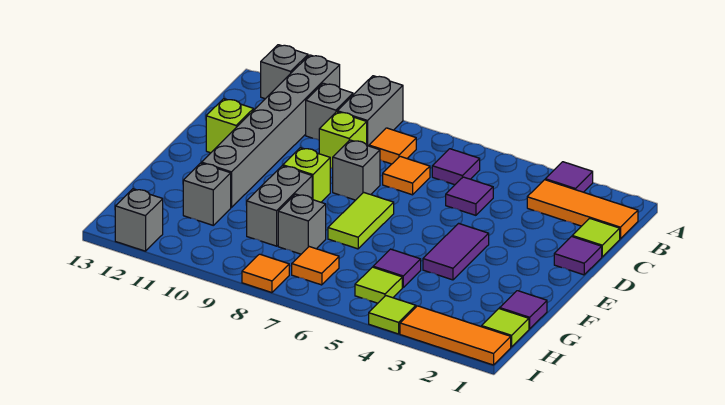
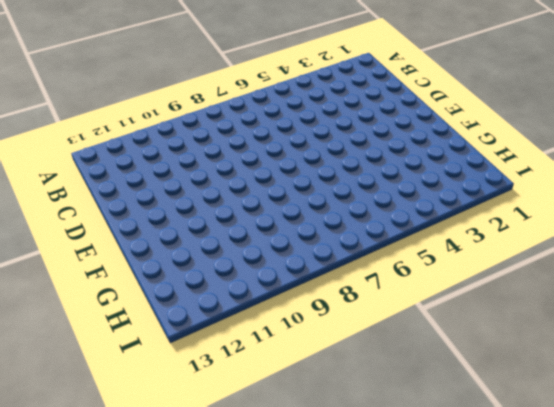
none -> purple tile A3 level 1
none -> grey brick A9:B9 level 1
none -> grey brick A11:F11 level 1
none -> grey brick A12 level 1

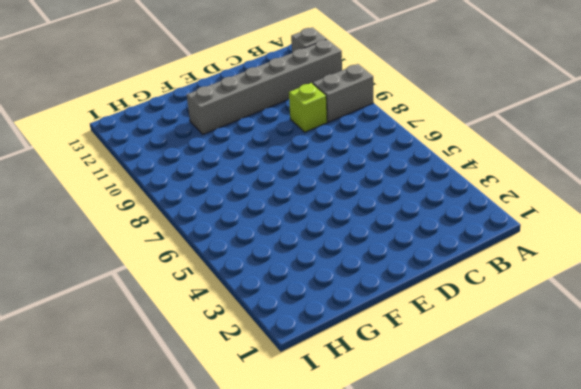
none -> purple tile A3 level 1
none -> orange tile B1:B3 level 1
none -> purple tile B6 level 1
none -> orange tile B8 level 1

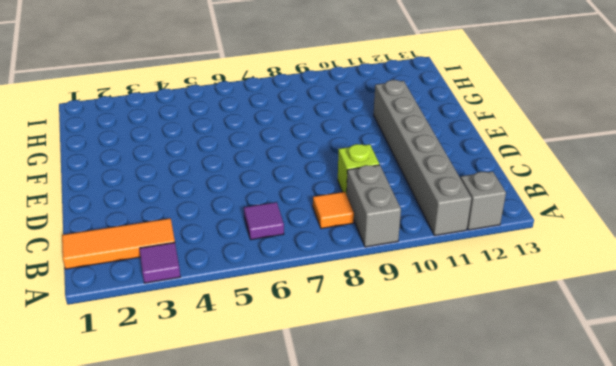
none -> grey brick B10 level 1
none -> lime tile C1 level 1
none -> purple tile C5 level 1
none -> orange tile C7 level 1

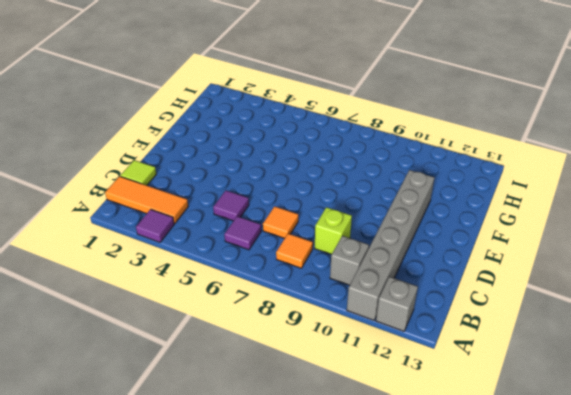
none -> grey brick A9:B9 level 1
none -> purple tile D1 level 1
none -> grey brick D8 level 1
none -> lime brick D12 level 1

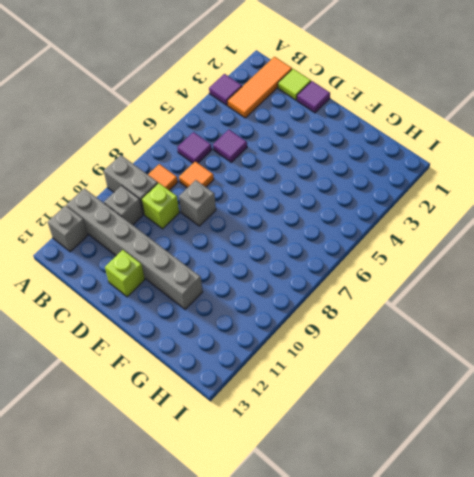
none -> purple tile E4:F4 level 1
none -> lime tile E7:F7 level 1
none -> lime brick E9 level 1
none -> grey brick F9:G9 level 1

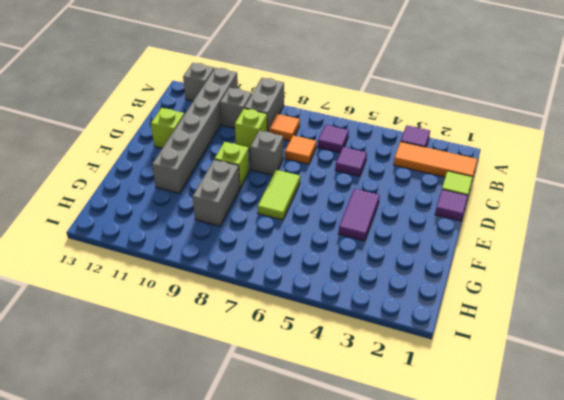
none -> purple tile G1 level 1
none -> purple tile G5 level 1
none -> grey brick G8 level 1
none -> grey brick G11 level 1

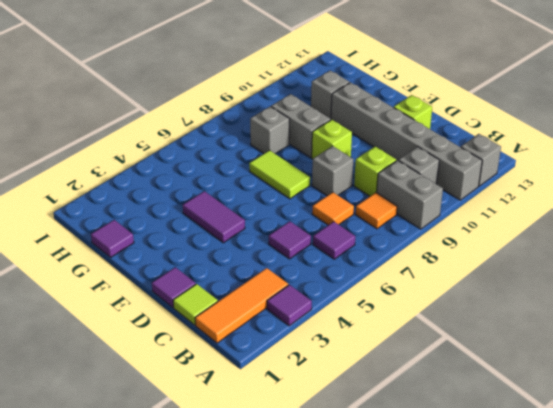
none -> purple tile G5 level 1
none -> lime tile H1 level 1
none -> lime tile H5 level 1
none -> orange tile H7 level 1

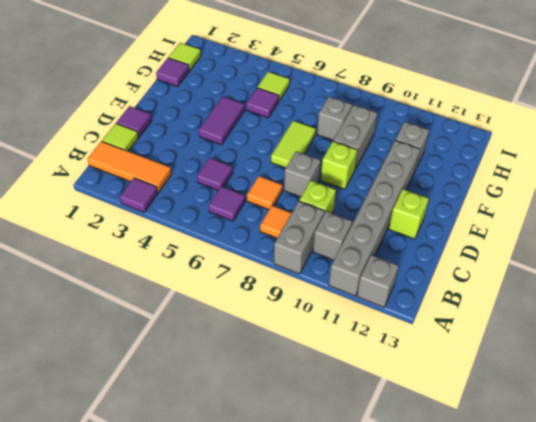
none -> orange tile H7 level 1
none -> orange tile I1:I3 level 1
none -> lime tile I4 level 1
none -> orange tile I8 level 1

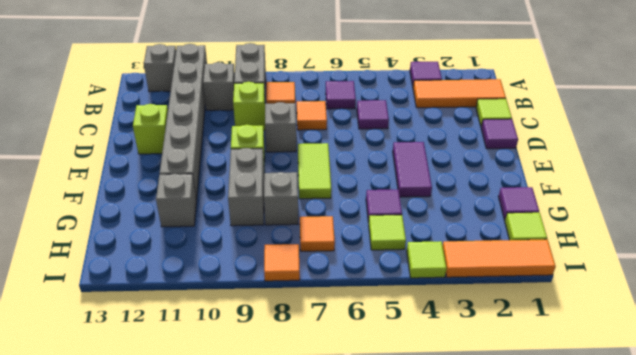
none -> grey brick I12 level 1

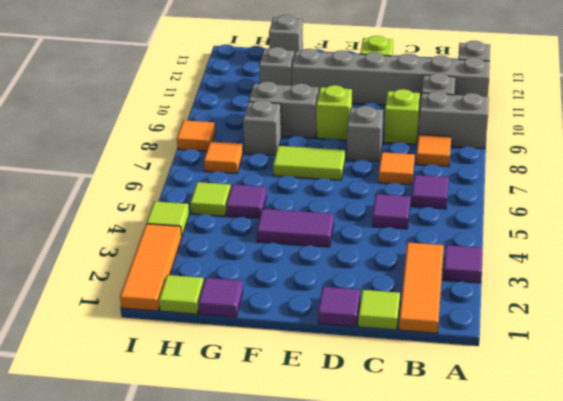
grey brick G13 level 1 -> grey brick I12 level 1

